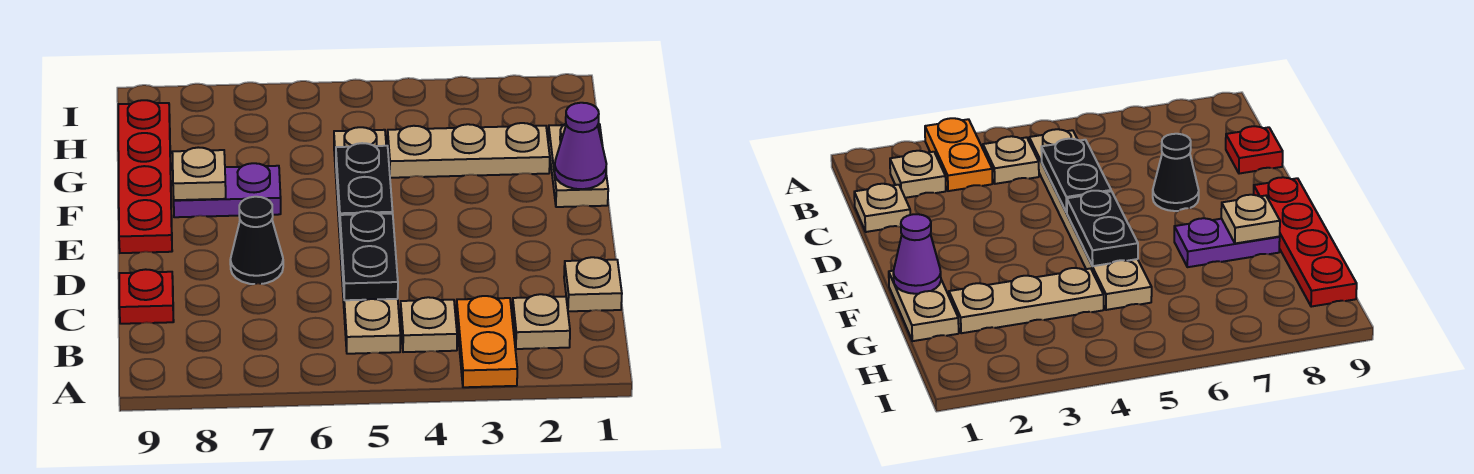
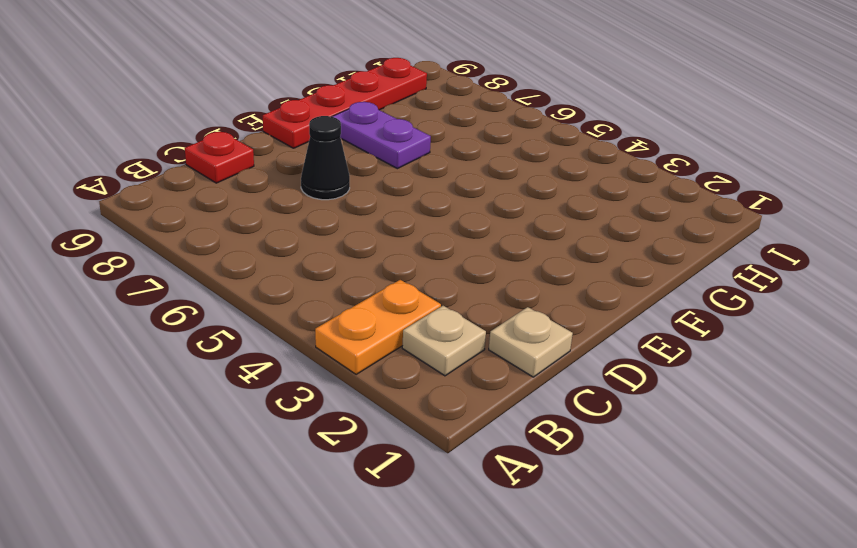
none -> tan plate B4 level 1
none -> tan plate B5:G5 level 1
none -> tan plate F1:G1 level 1

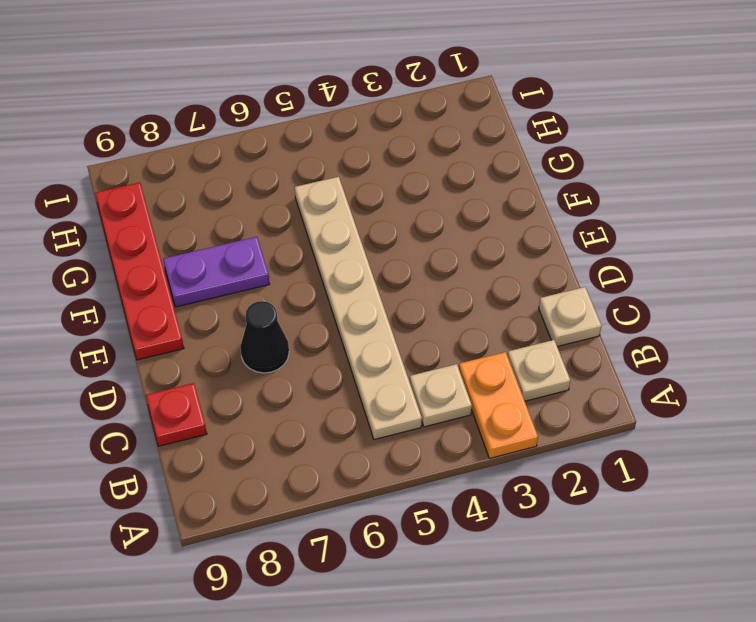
none -> tan plate F1:G1 level 1
none -> tan plate G2:G4 level 1
none -> black plate C5:D5 level 2

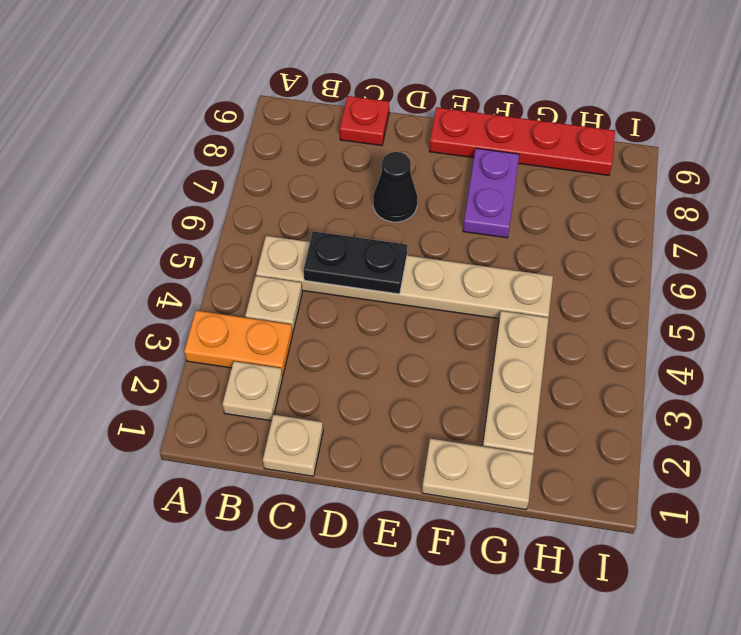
none -> black plate E5:F5 level 2
none -> purple cone F1 level 2
none -> tan plate F8 level 2

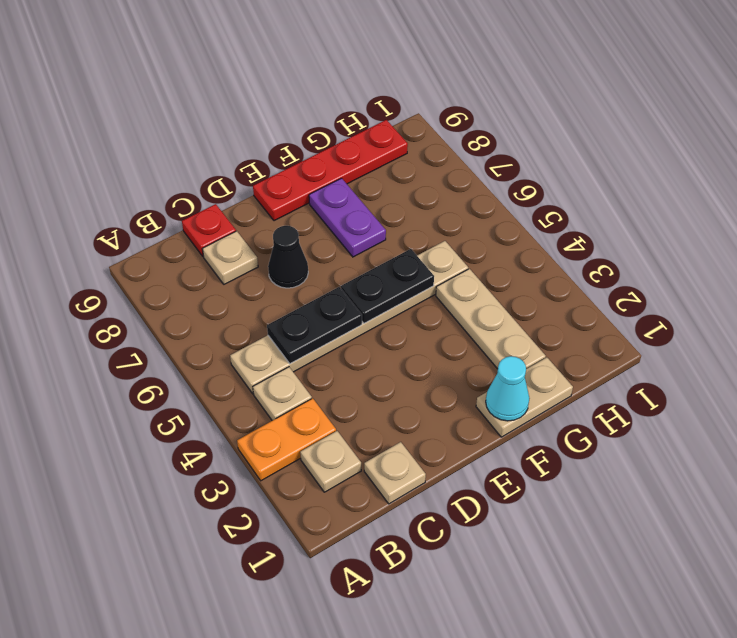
tan plate C8 level 1 -> tan plate F8 level 2
cyan cone F1 level 2 -> purple cone F1 level 2

